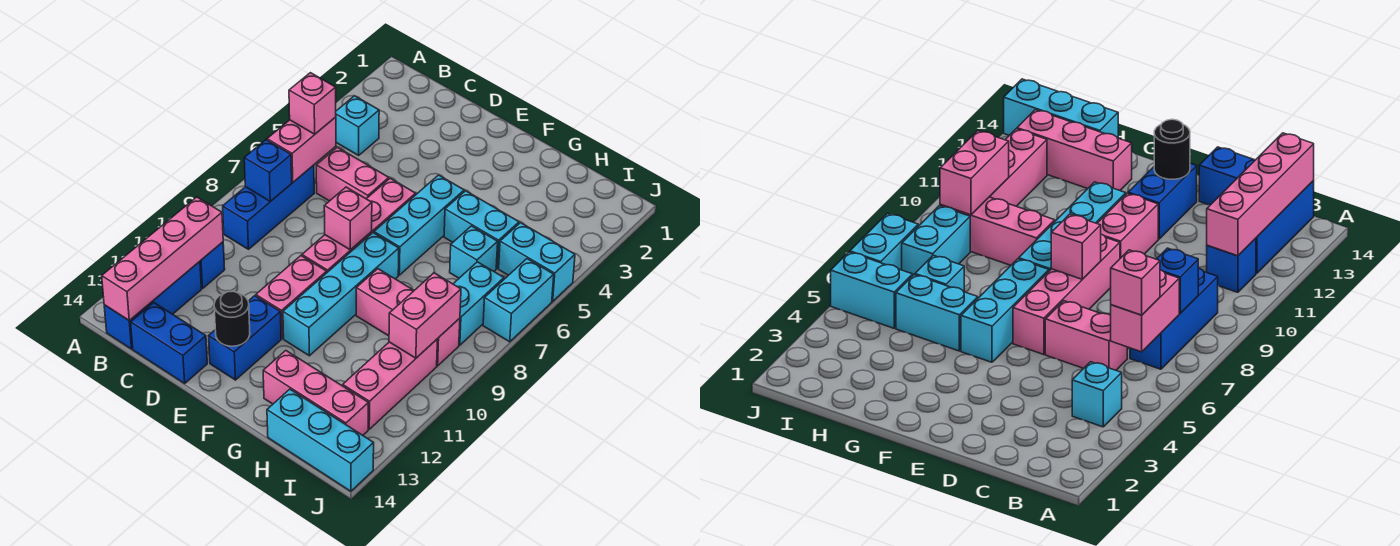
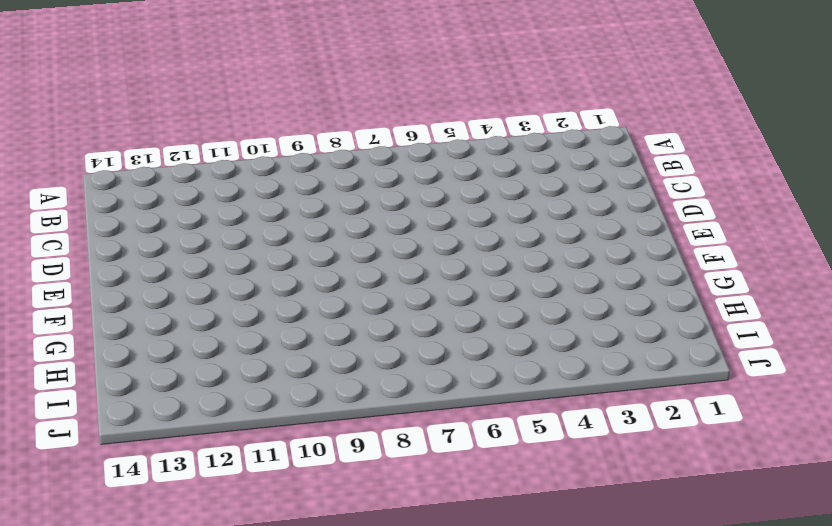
none -> cyan brick B4 level 1
none -> blue brick B7:B9 level 1
none -> blue brick B11 level 1

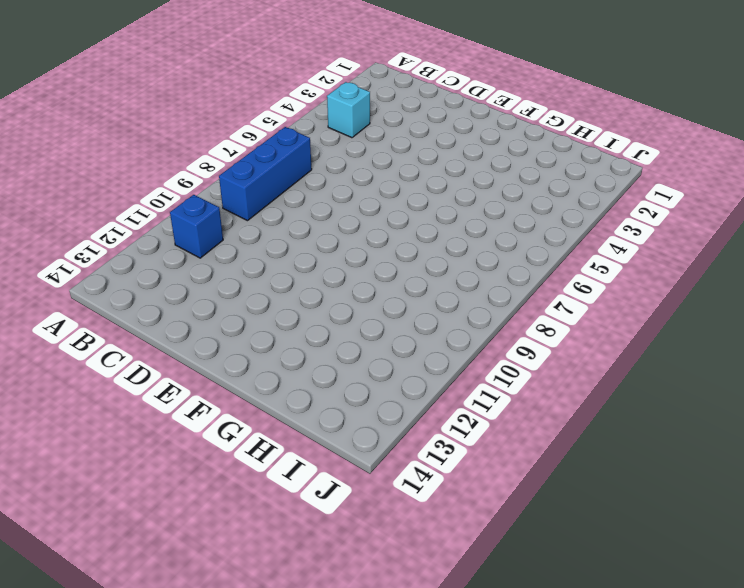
none -> blue brick B12:B14 level 1
none -> pink brick C6:D6 level 1
none -> blue brick C14:D14 level 1

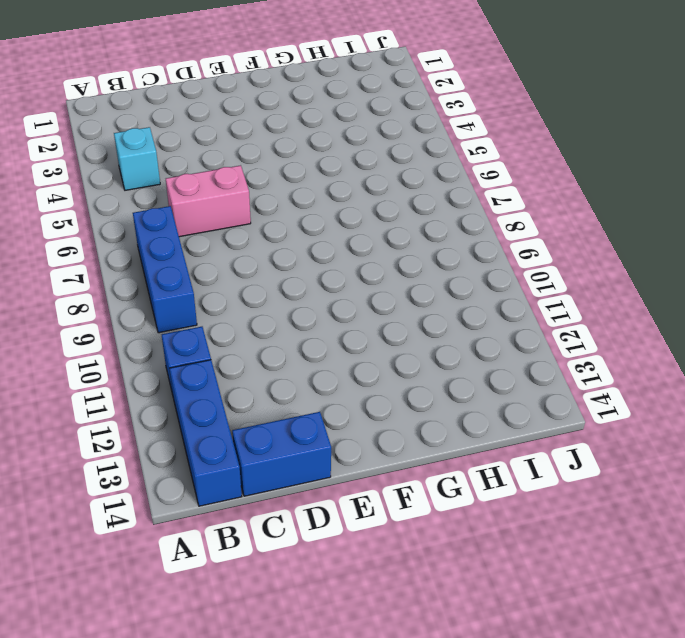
none -> pink brick E6:E9 level 1
none -> pink brick E10:E11 level 1
none -> blue brick E12:E13 level 1

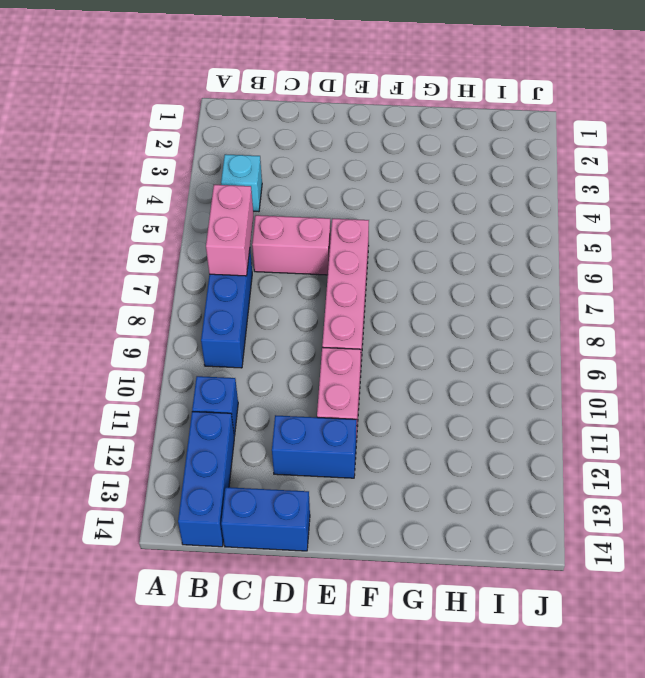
blue brick D12:E12 level 1 -> blue brick E12:E13 level 1
none -> cyan brick F5:F7 level 1
none -> cyan brick F8:F11 level 1
none -> cyan brick G5:H5 level 1

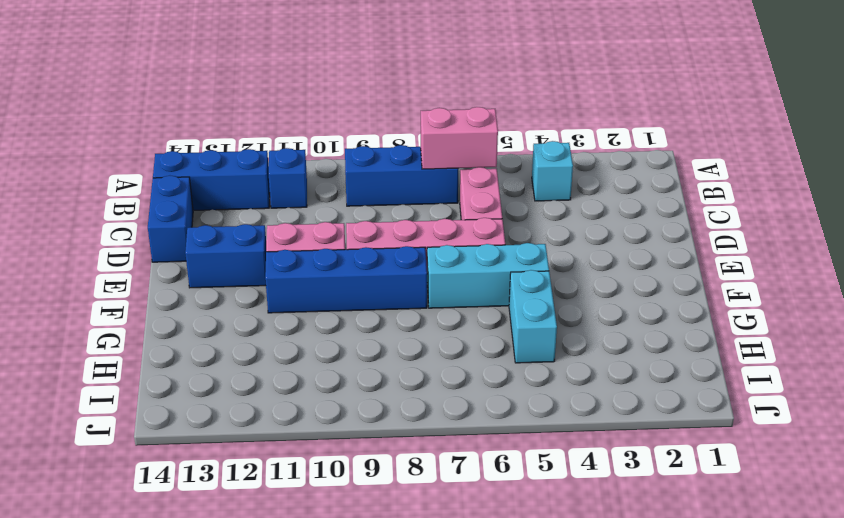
blue brick F8:F11 level 1 -> cyan brick F8:F11 level 1
none -> pink brick G9:I9 level 1
none -> pink brick G13:I13 level 1
none -> cyan brick H6 level 1

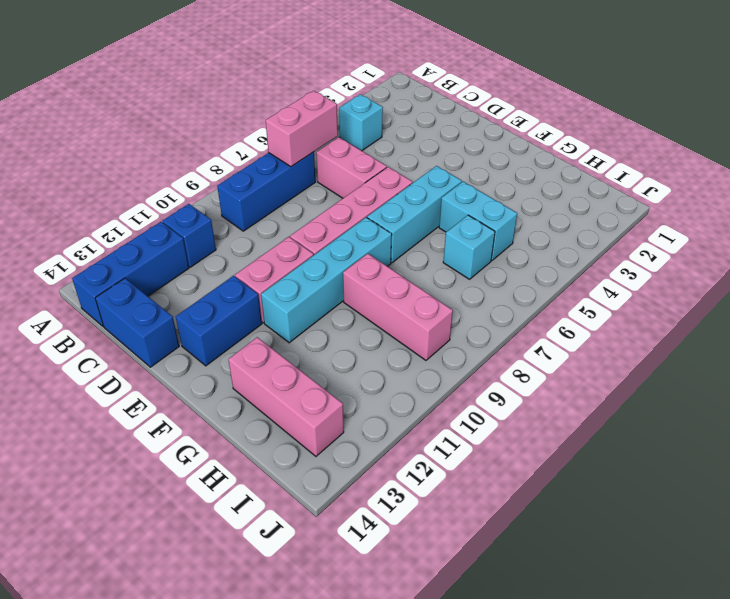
none -> cyan brick H14:J14 level 1
none -> cyan brick I5:J5 level 1
none -> cyan brick I7:I8 level 1

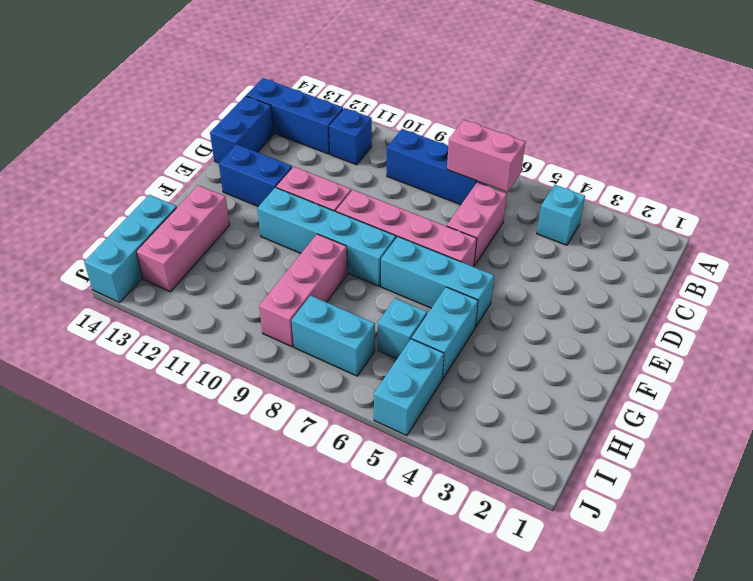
none -> pink brick I10:I12 level 1
none -> cyan brick J6:J7 level 1
none -> blue brick B8 level 2

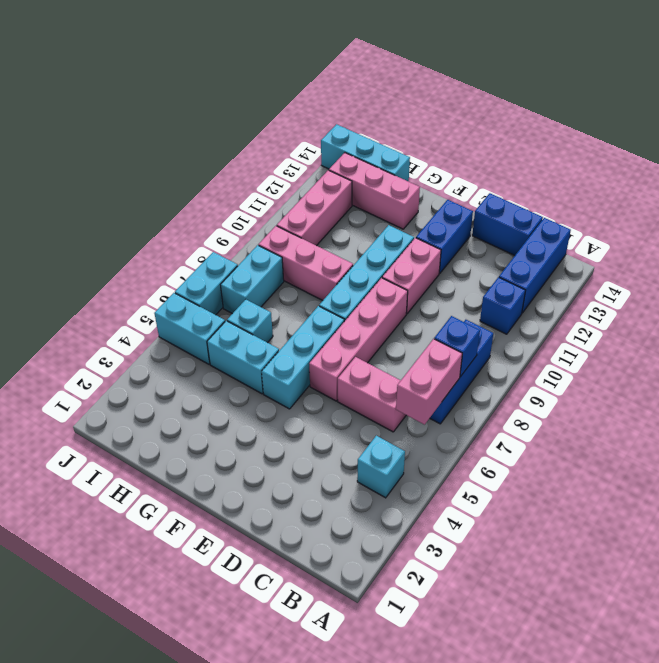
none -> pink brick B11:B14 level 2
none -> pink brick E8 level 2
none -> black round brick E13 level 2

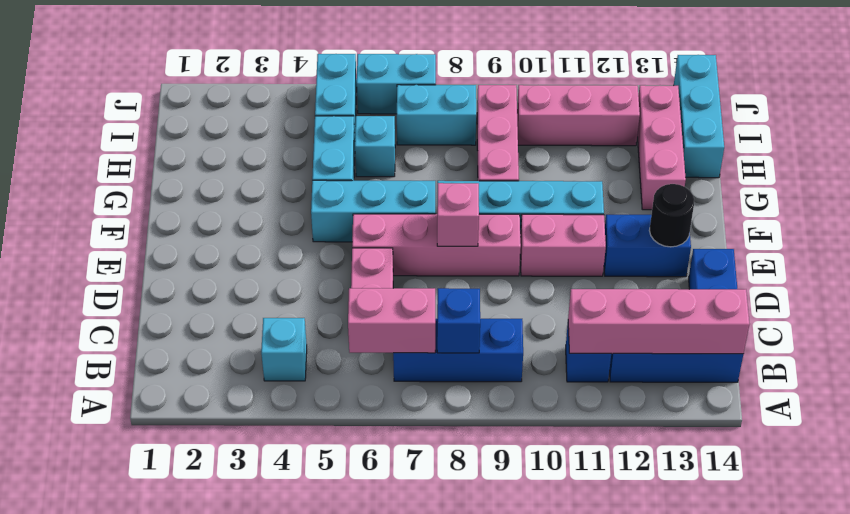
none -> pink brick I9:I10 level 2
none -> pink brick B6 level 3

